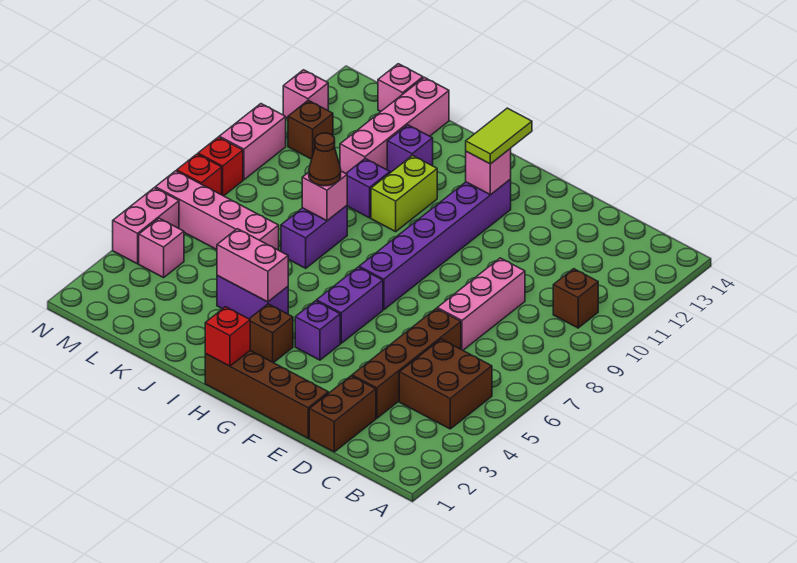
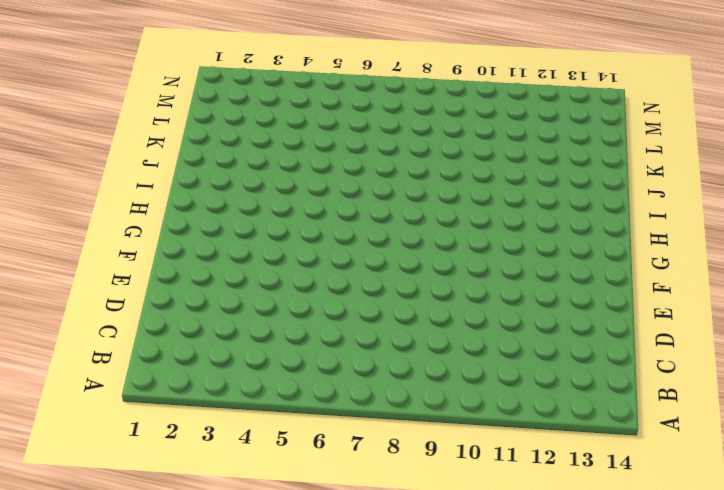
none -> brown brick B4:C5 level 1
none -> brown brick B10 level 1
none -> brown brick D1:D2 level 1
none -> brown brick D3:D6 level 1

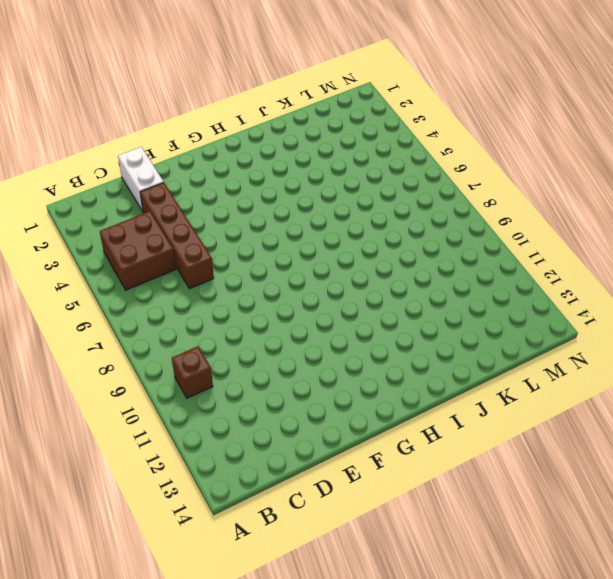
white brick D1:D2 level 1 -> brown brick D1:D2 level 1
none -> pink brick D7:D9 level 1
none -> brown brick E1:H1 level 1
none -> purple brick G4 level 1
none -> purple brick G5:G6 level 1

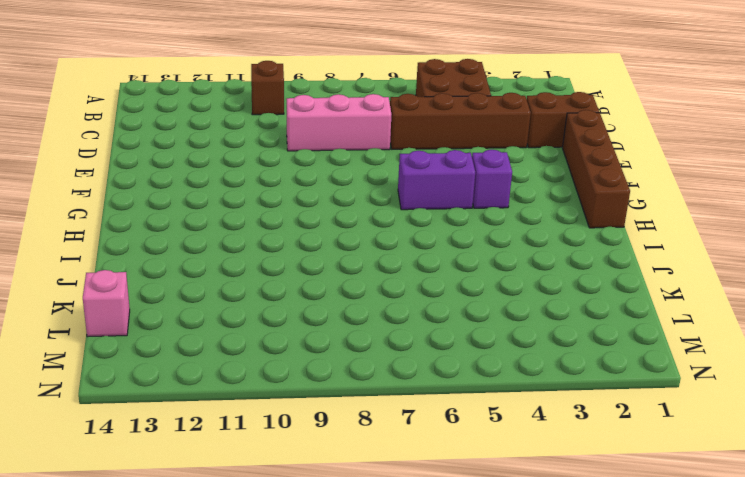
none -> purple brick G7:G12 level 1
none -> brown brick H3 level 1
none -> purple brick I4:J4 level 1
none -> lime brick I10:I11 level 1

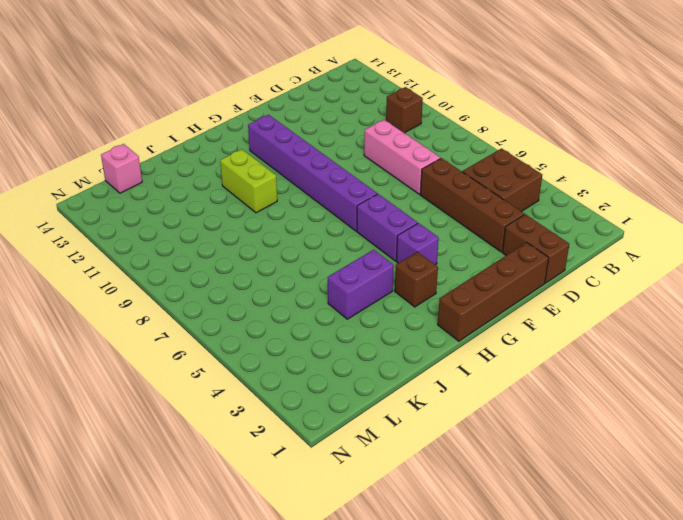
none -> purple brick J7:J8 level 1
none -> purple brick J10 level 1
none -> purple brick J12 level 1
none -> pink brick K6:N6 level 1

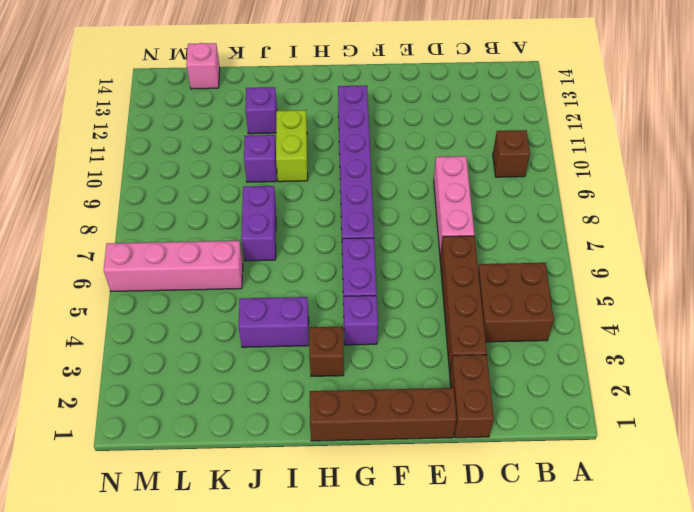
none -> pink brick K11:K14 level 1
none -> pink brick M4 level 1
none -> brown brick M11 level 1
none -> pink brick N4:N5 level 1

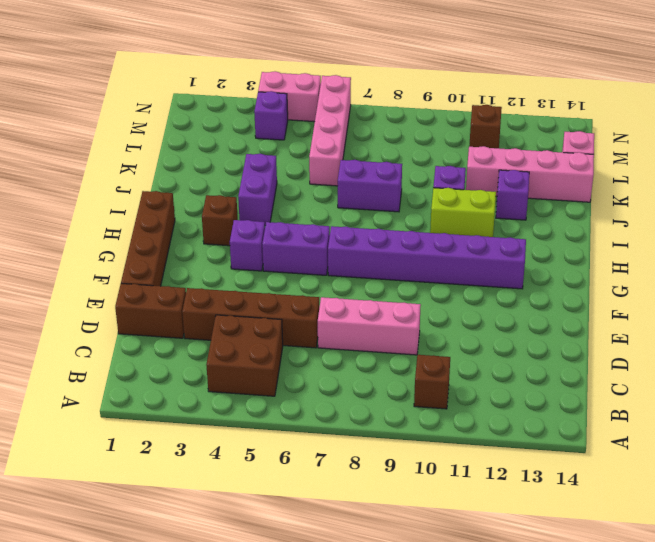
purple brick M4 level 1 -> pink brick M4 level 1
none -> red brick N7 level 1
none -> red brick N8 level 1
none -> pink brick N9:N10 level 1
none -> pink brick N12 level 1

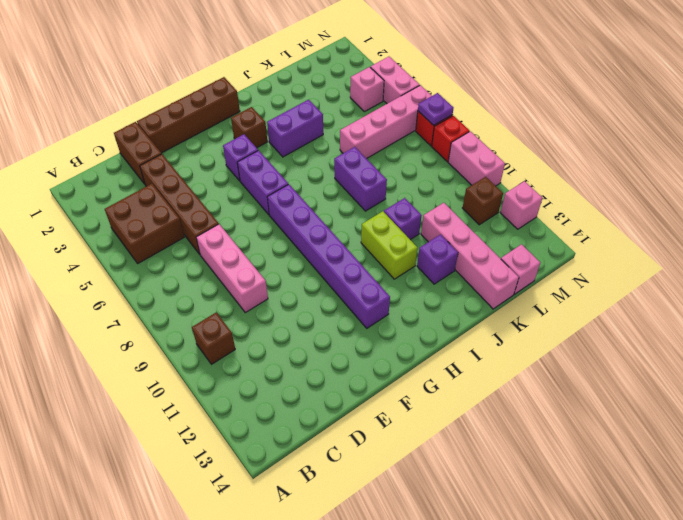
purple plate N7 level 2 -> none
none -> pink brick G12 level 2
none -> red brick H1 level 2
none -> pink brick I4:J4 level 2
none -> pink brick J8 level 2

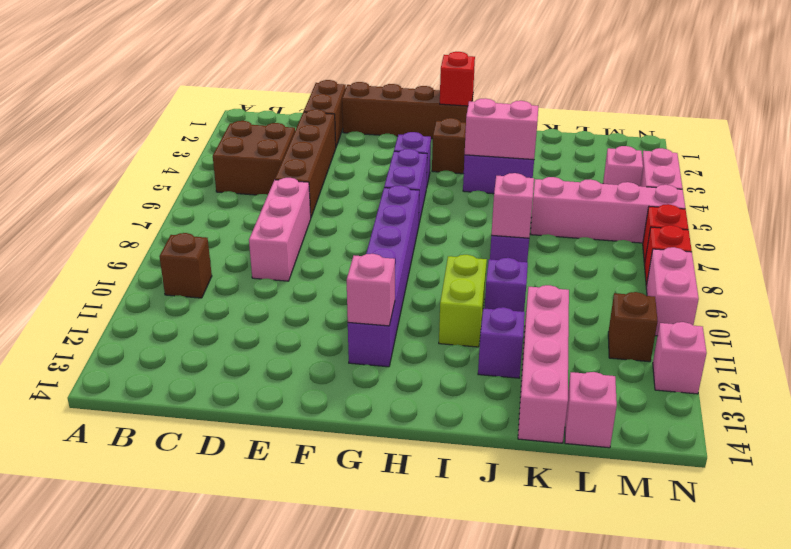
none -> lime tile G12:G13 level 3
none -> brown cone J8 level 3

